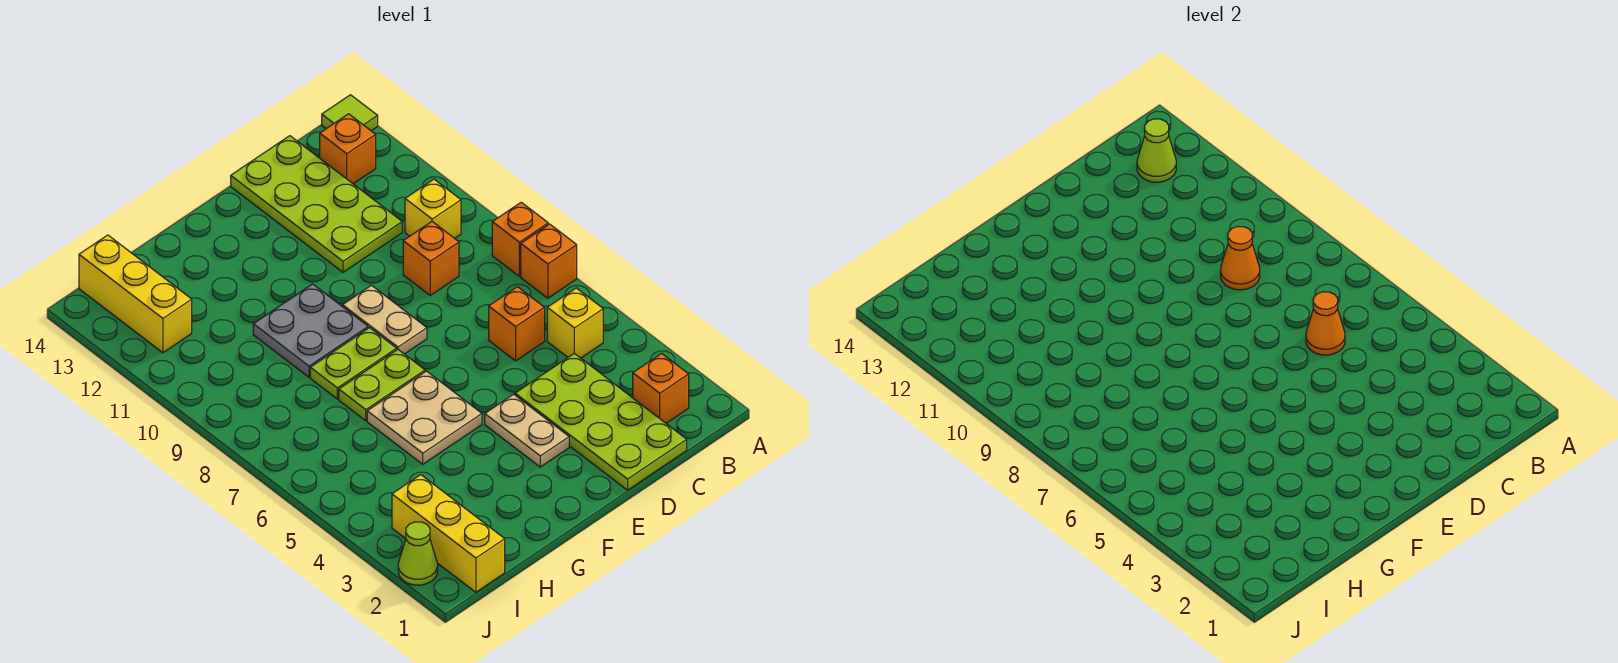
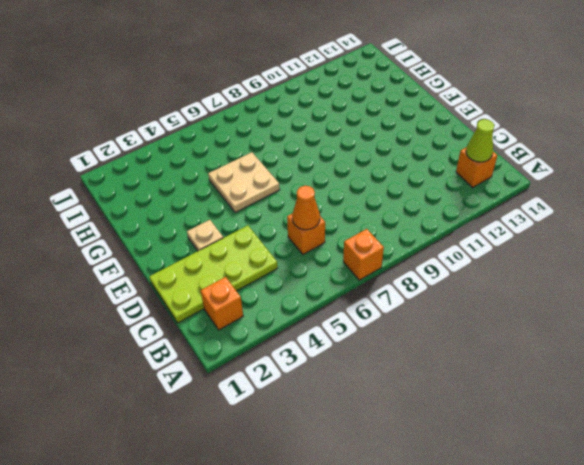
tan plate E3 level 1 -> tan plate E3:E4 level 1
none -> orange brick A8 level 1
none -> lime tile A14 level 1
none -> yellow brick B5 level 1

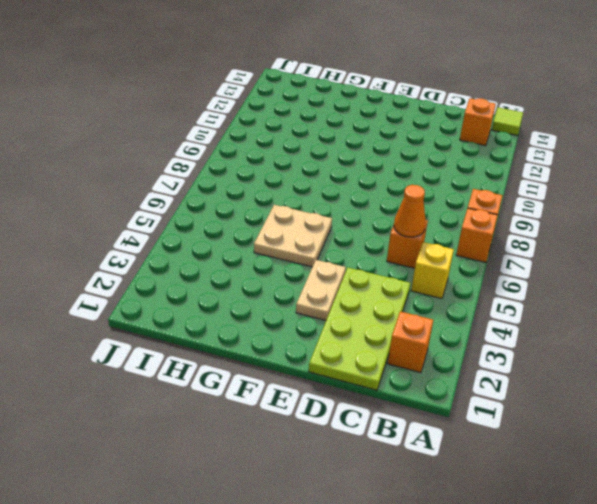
none -> yellow brick B10 level 1
none -> orange brick C9 level 1
none -> lime plate C11:D14 level 1

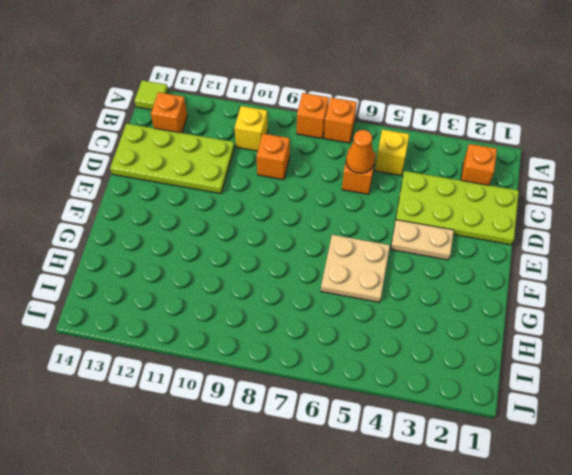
none -> tan plate E8:E9 level 1
none -> lime plate F7:G7 level 1
none -> lime plate F8:G8 level 1

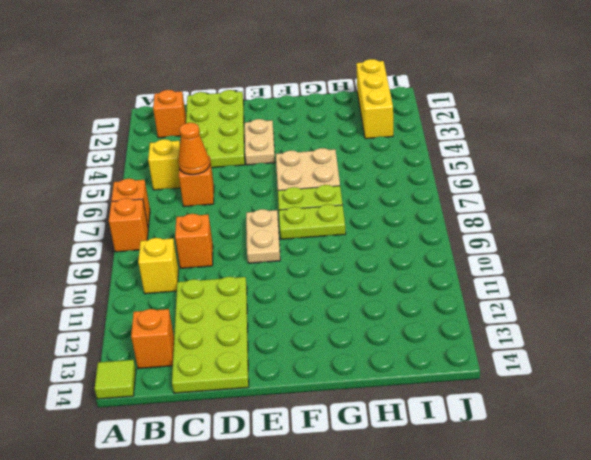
none -> grey plate F9:G10 level 1
none -> yellow brick I12:I14 level 1
none -> lime cone J2 level 1

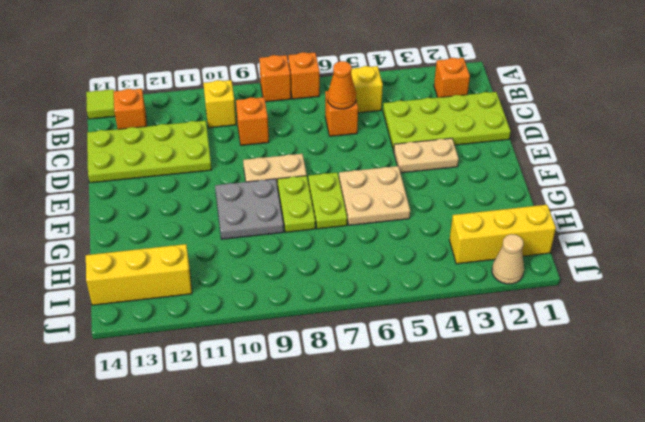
tan cone J2 level 1 -> lime cone J2 level 1
none -> lime cone B13 level 2
none -> orange cone C9 level 2

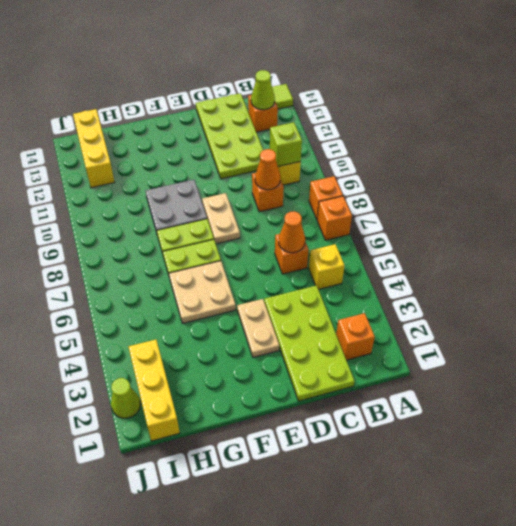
lime brick B10 level 2 -> none

